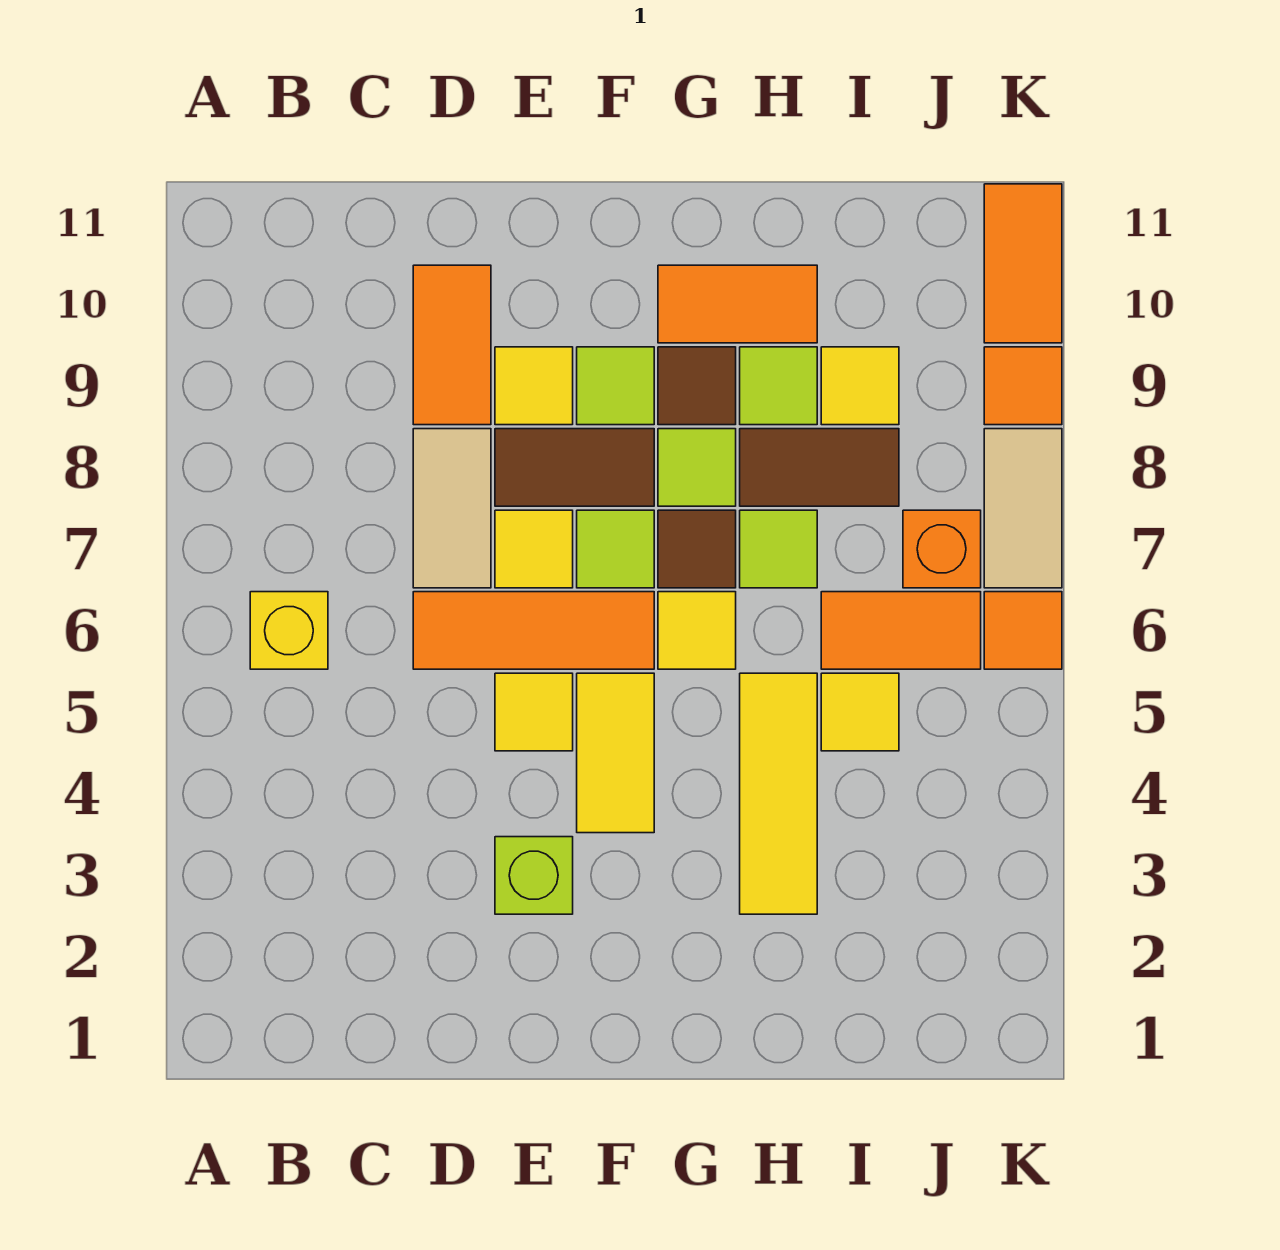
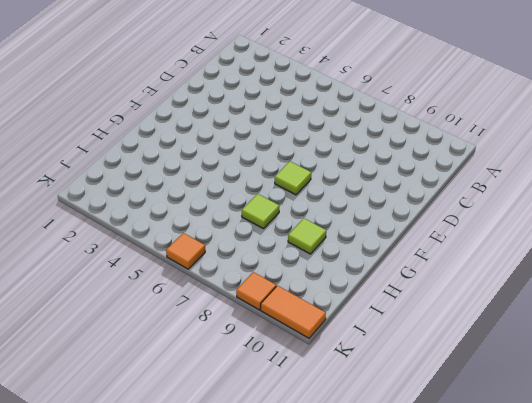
none -> yellow brick B6 level 1
none -> orange tile D6:F6 level 1
none -> tan tile D7:D8 level 1

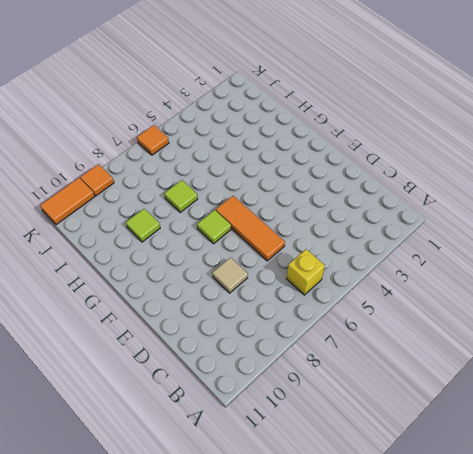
tan tile D8 level 1 -> tan tile D7:D8 level 1
none -> orange tile D9:D10 level 1
none -> lime brick E3 level 1
none -> yellow tile E5 level 1

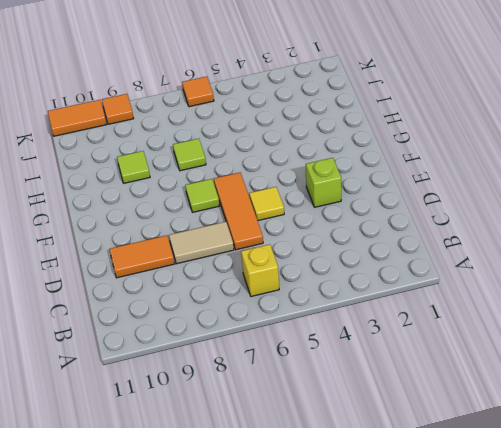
none -> yellow tile E7 level 1
none -> brown tile E8:F8 level 1
none -> yellow tile E9 level 1

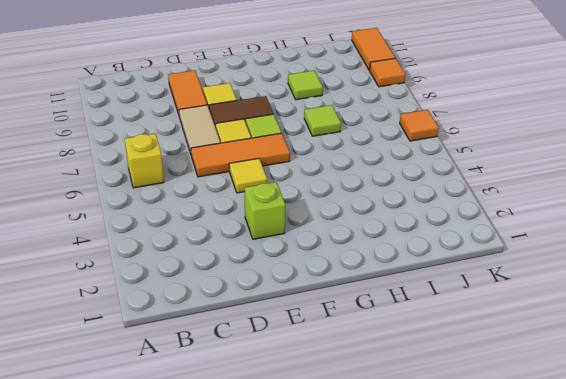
none -> yellow tile F4:F5 level 1
none -> lime tile F9 level 1
none -> yellow tile G6 level 1

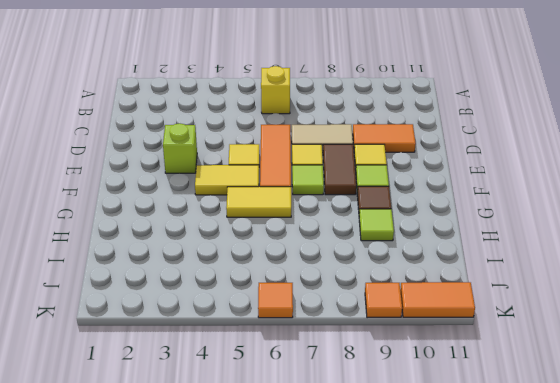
yellow tile G5:G6 level 1 -> yellow tile G6 level 1
none -> brown tile G7 level 1
none -> lime tile G8 level 1
none -> orange tile G10:H10 level 1

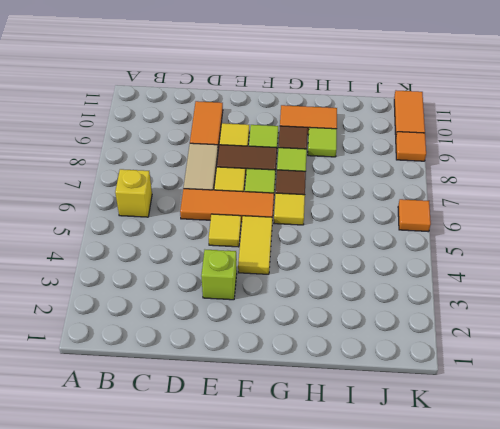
none -> yellow tile H3:H5 level 1
none -> lime tile H7 level 1
none -> brown tile H8:I8 level 1

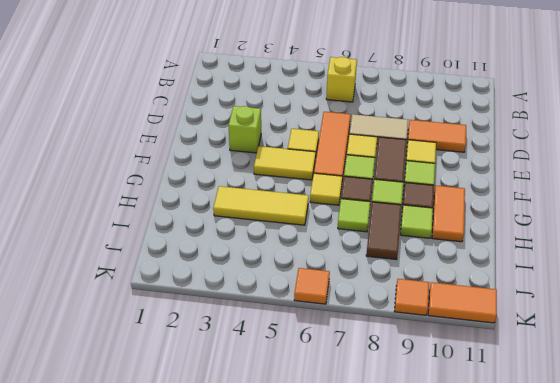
none -> yellow tile I5 level 1
none -> orange tile I6:J6 level 1
none -> yellow tile I9 level 1

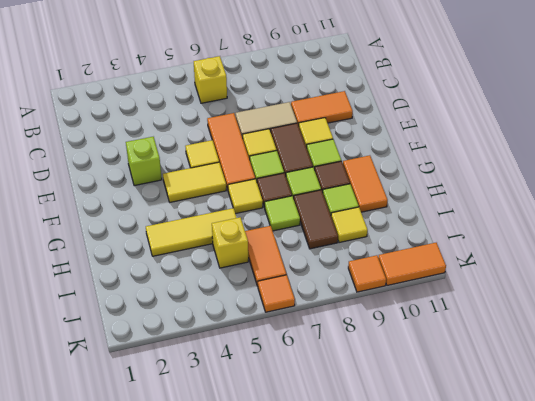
yellow brick I5 level 1 -> yellow tile I5 level 1
none -> orange brick J7 level 1
none -> tan tile K7:K8 level 1

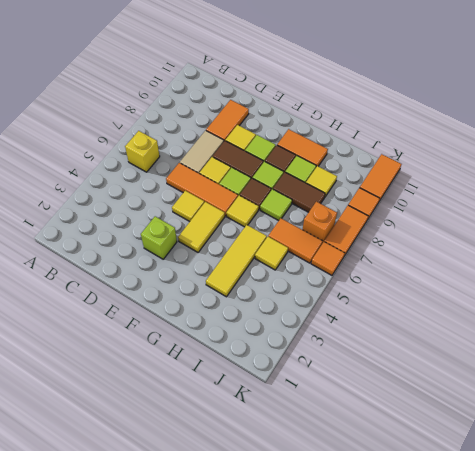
orange tile K7:K8 level 1 -> tan tile K7:K8 level 1

